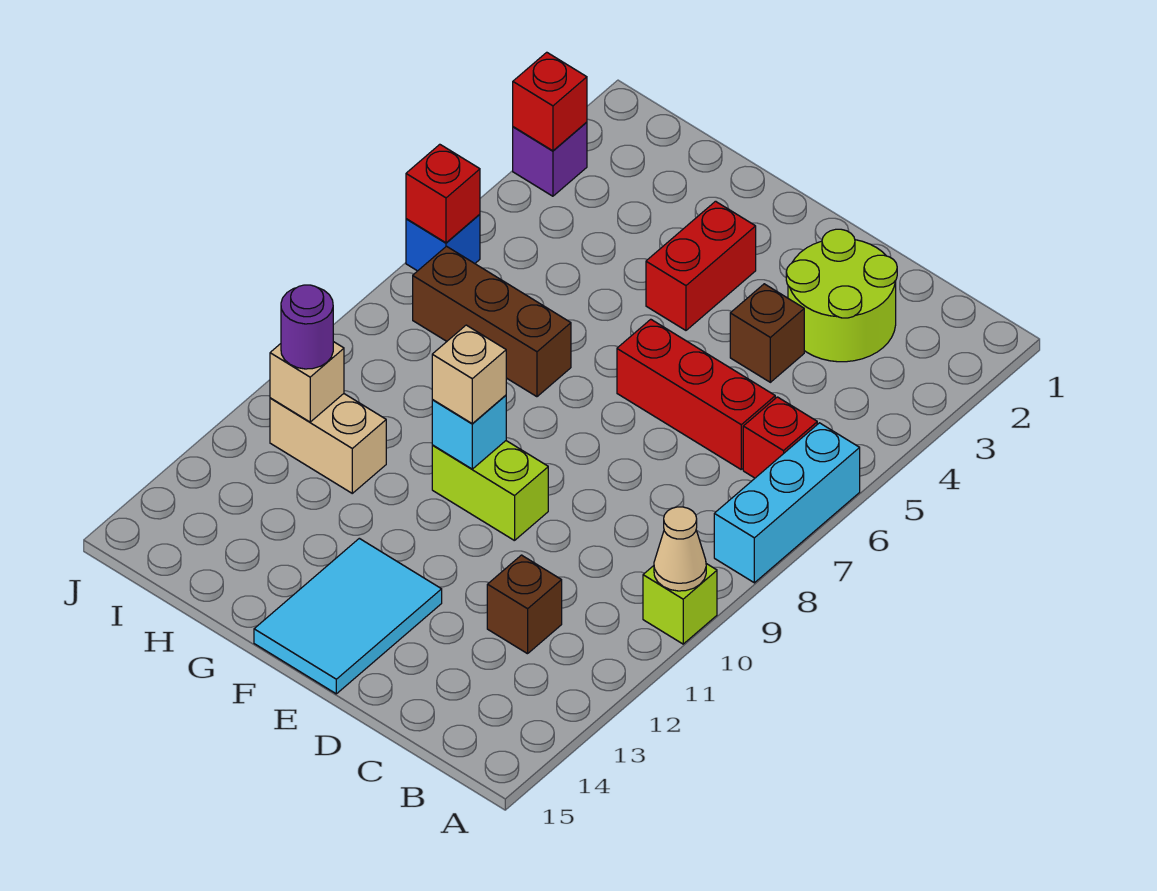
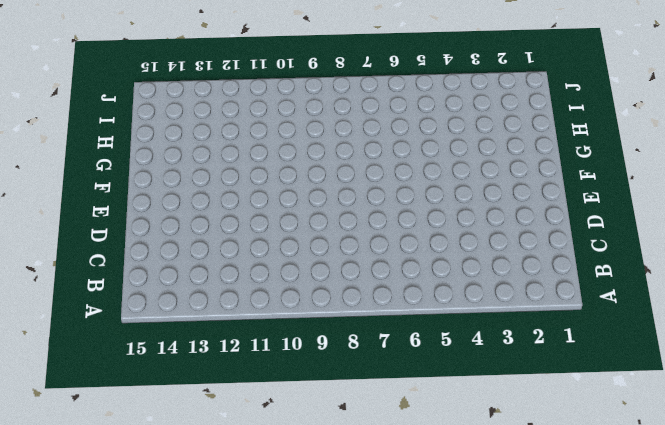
none -> cyan brick A6:A8 level 1
none -> lime brick A10 level 1
none -> red brick B6 level 1

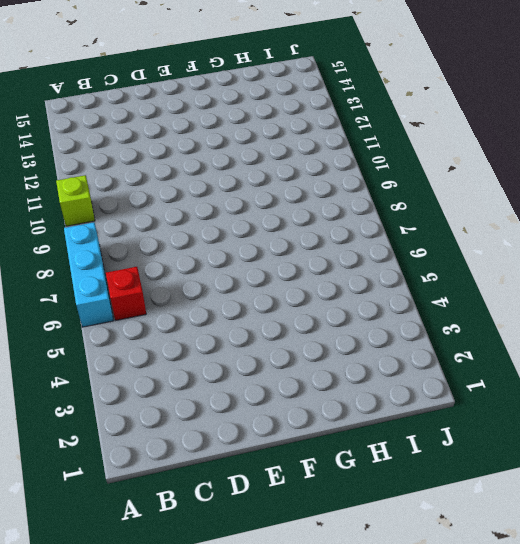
none -> lime round brick C2:D3 level 1
none -> red brick C6:E6 level 1
none -> brown brick C12 level 1

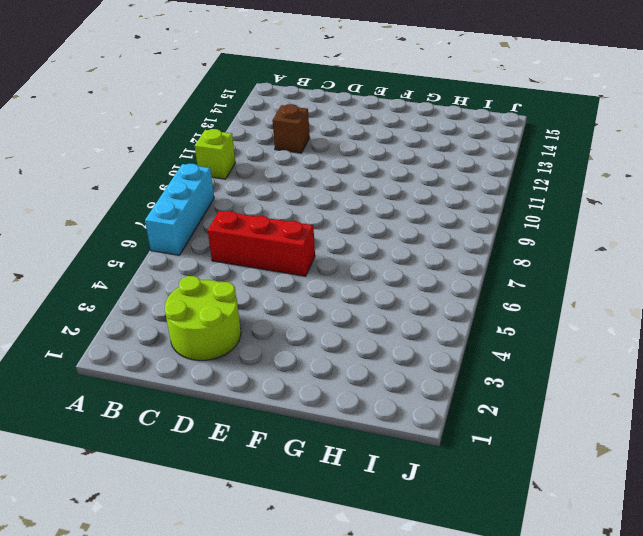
none -> red brick B6 level 1
none -> brown brick D4 level 1
none -> lime brick E10:F10 level 1

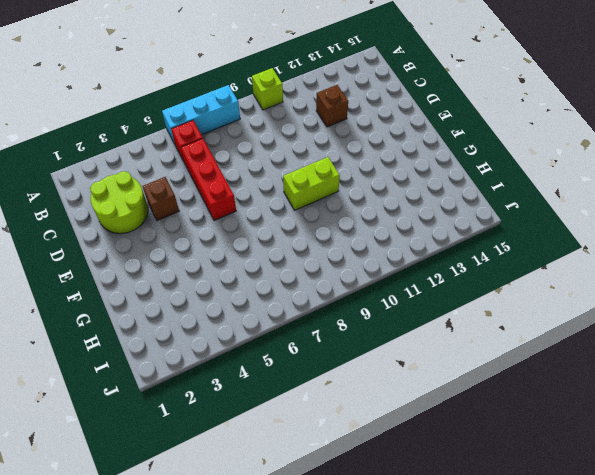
lime brick F9:F10 level 1 -> lime brick E10:F10 level 1
none -> cyan tile E13:F15 level 1
none -> red brick F3:F4 level 1
none -> brown brick G7:I7 level 1

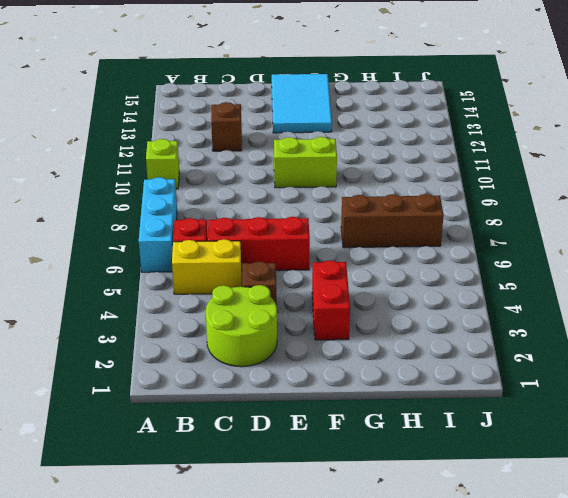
yellow brick B5:C5 level 1 -> none
none -> tan brick H11:I11 level 1
none -> purple brick J3 level 1
none -> blue brick J6 level 1

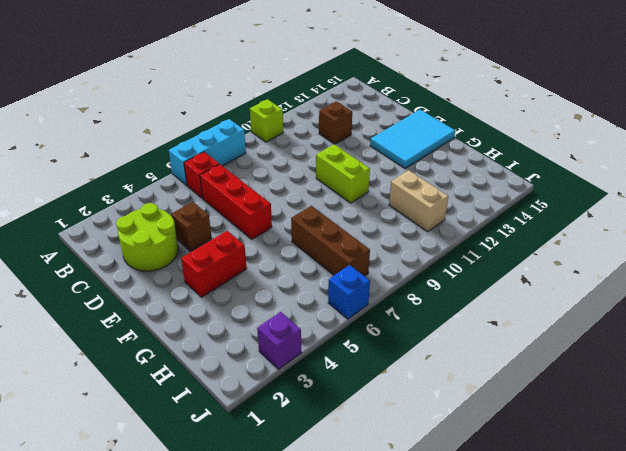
none -> tan cone A10 level 2
none -> cyan brick F10 level 2
none -> tan brick I11 level 2

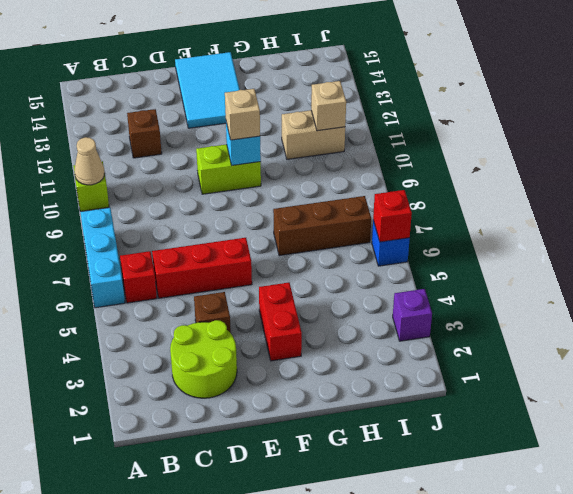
none -> red brick J3 level 2
none -> purple round brick I11 level 3

